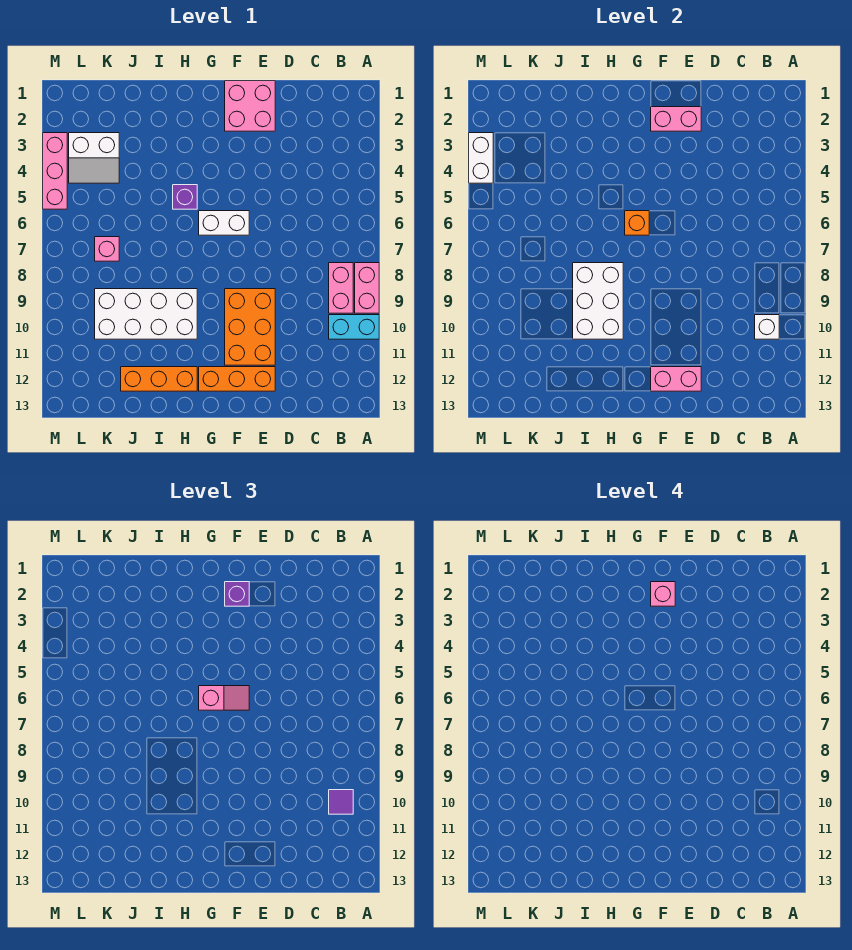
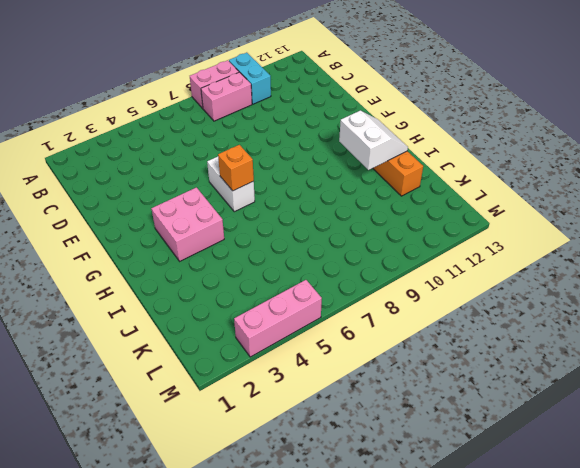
pink brick G3:H4 level 1 -> pink brick E1:F2 level 1
white slope H11:I12 level 2 top 11 -> white slope K3:L4 level 1 top 3
none -> orange brick E9:F11 level 1
none -> orange brick E12:G12 level 1
none -> purple brick H5 level 1

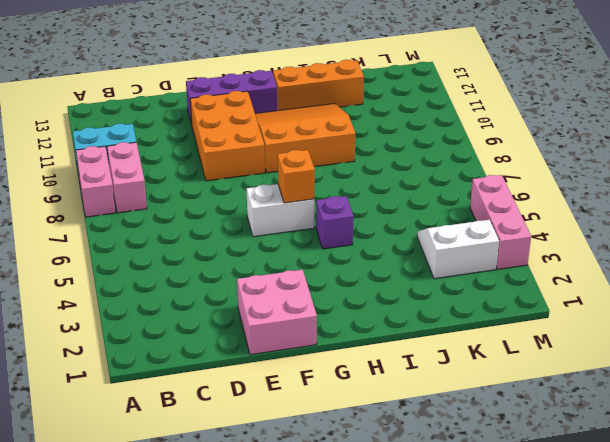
purple brick E12:G12 level 1 -> orange brick E12:G12 level 1
orange slope G9:I11 level 1 top 9 -> white brick H9:K10 level 1
none -> pink brick K7 level 1
none -> white brick B10 level 2
none -> pink brick E2:F2 level 2

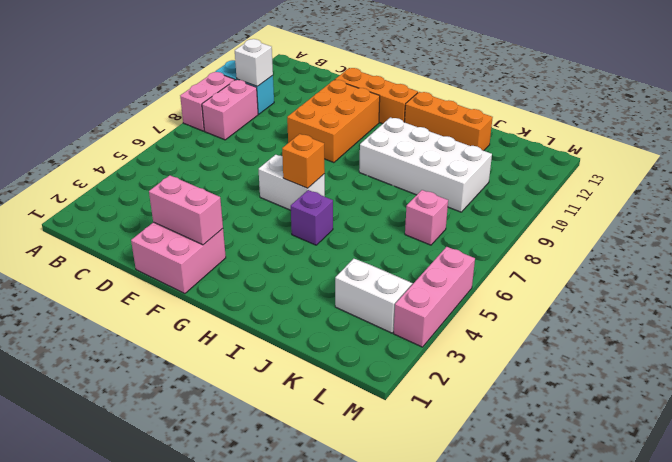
none -> pink brick E12:F12 level 2
none -> white brick H8:I10 level 2
none -> white brick M3:M4 level 2

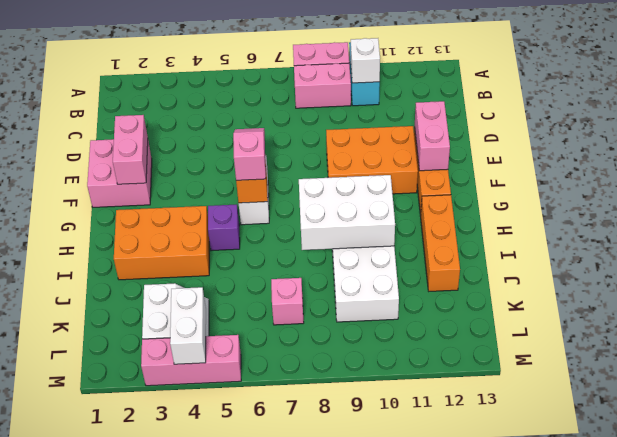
orange brick H2:I4 level 1 -> none
white brick L4:M4 level 2 -> white brick M3:M4 level 2
none -> purple tile B10 level 3
none -> purple brick F2 level 3
none -> pink brick F2 level 4

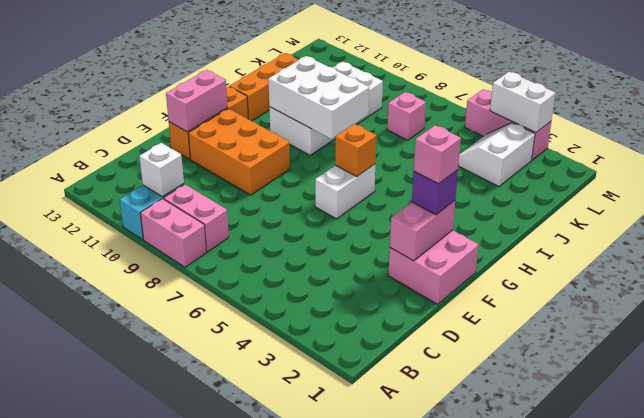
none -> purple brick H5 level 1
none -> purple tile B10 level 3
none -> pink slope F6:G6 level 3 top G

